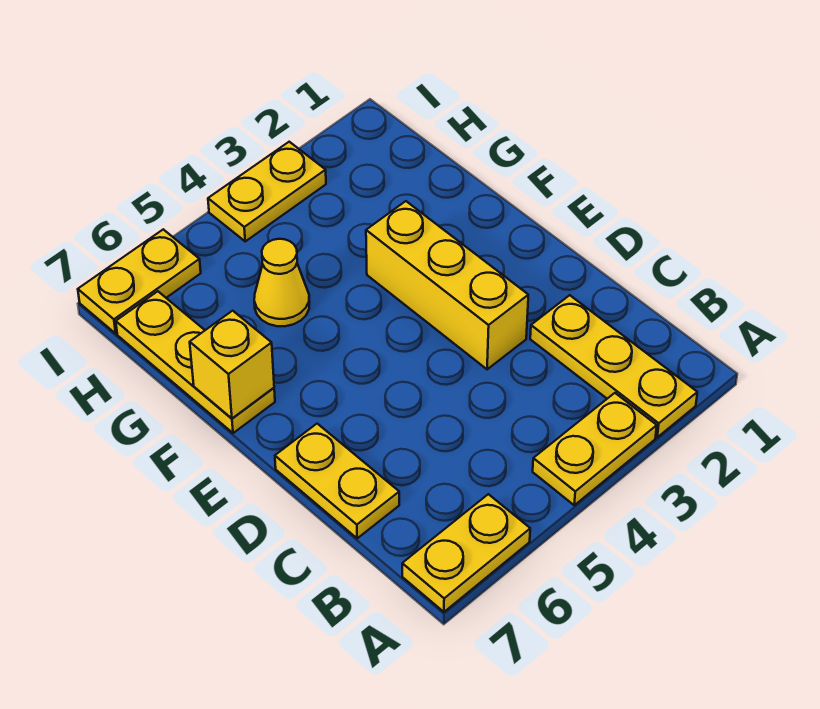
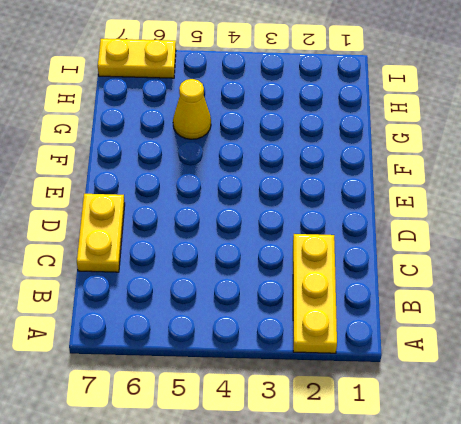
none -> yellow plate A3:A4 level 1
none -> yellow plate A6:A7 level 1

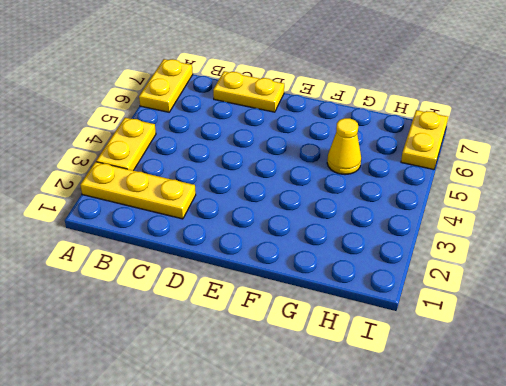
none -> yellow brick D3:F3 level 1
none -> yellow plate F7:H7 level 1

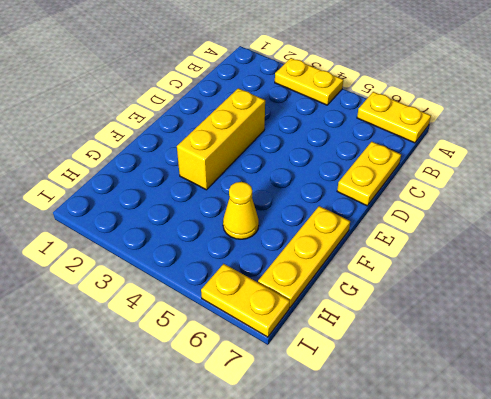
none -> yellow plate A2:C2 level 1
none -> yellow plate I3:I4 level 1

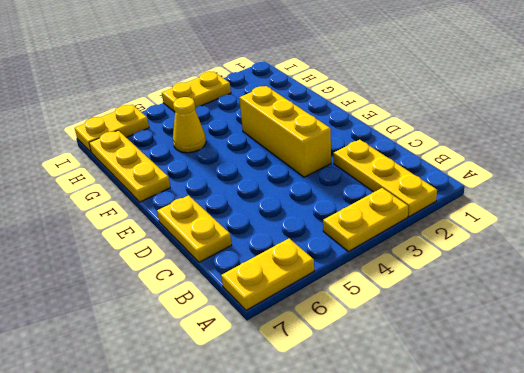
none -> yellow brick F7 level 2

